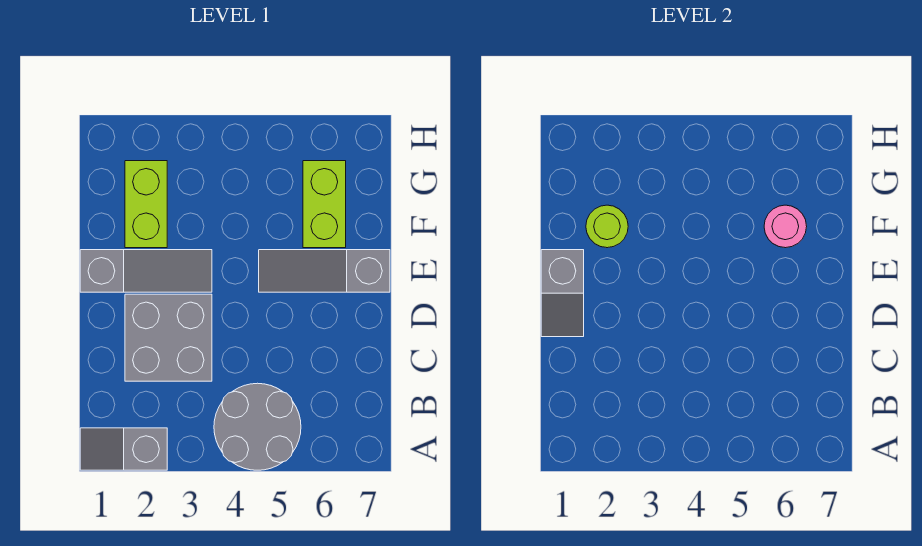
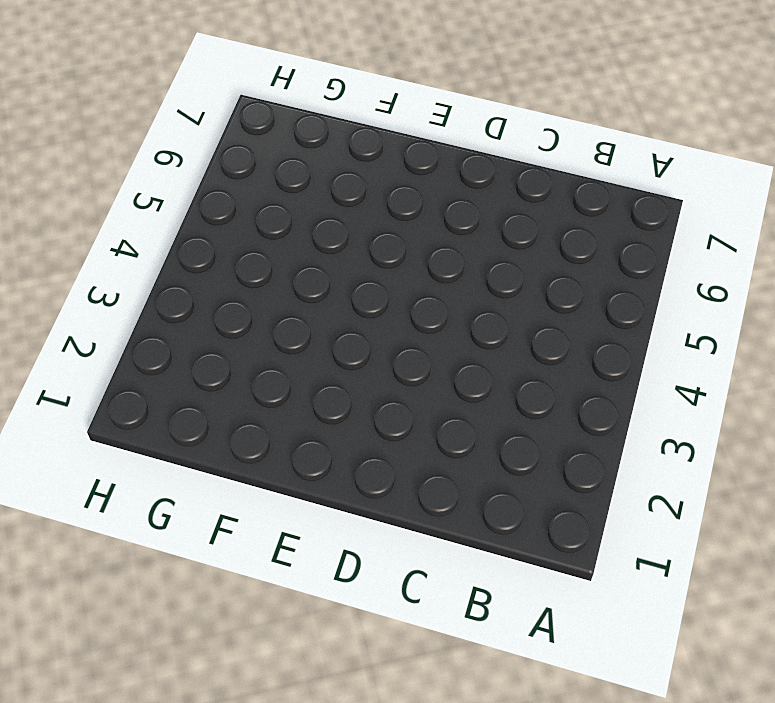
none -> grey slope A1:A2 level 1 top 2
none -> grey round brick A4:B5 level 1

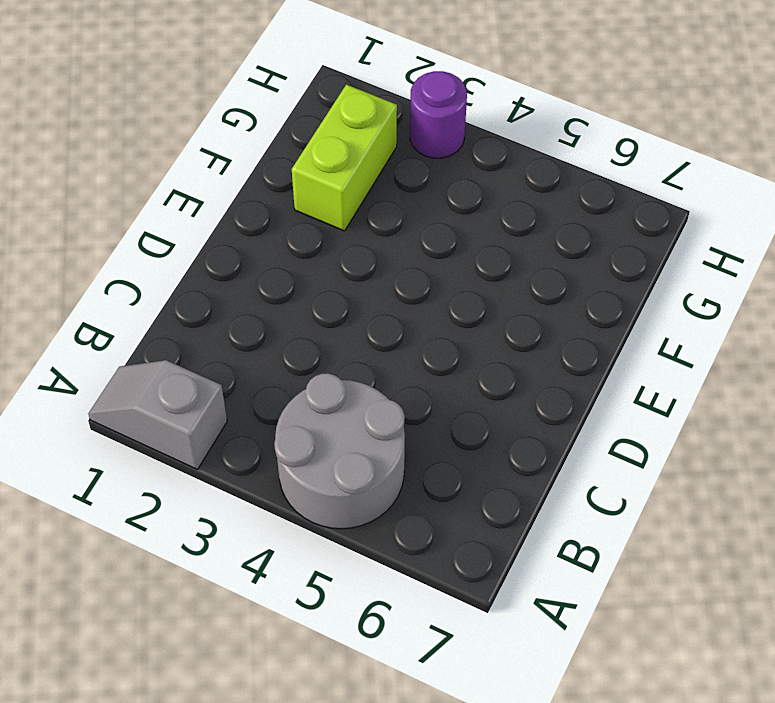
purple round brick H3 level 1 -> none
none -> grey brick C2:D3 level 1
none -> grey slope E1:E3 level 1 top 1

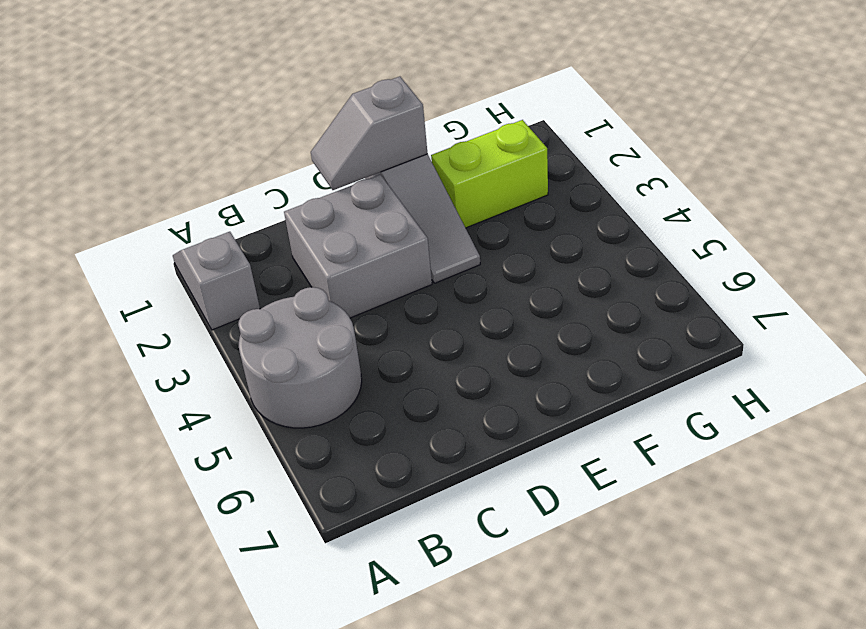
none -> grey slope E5:E7 level 1 top 7
none -> lime brick F6:G6 level 1

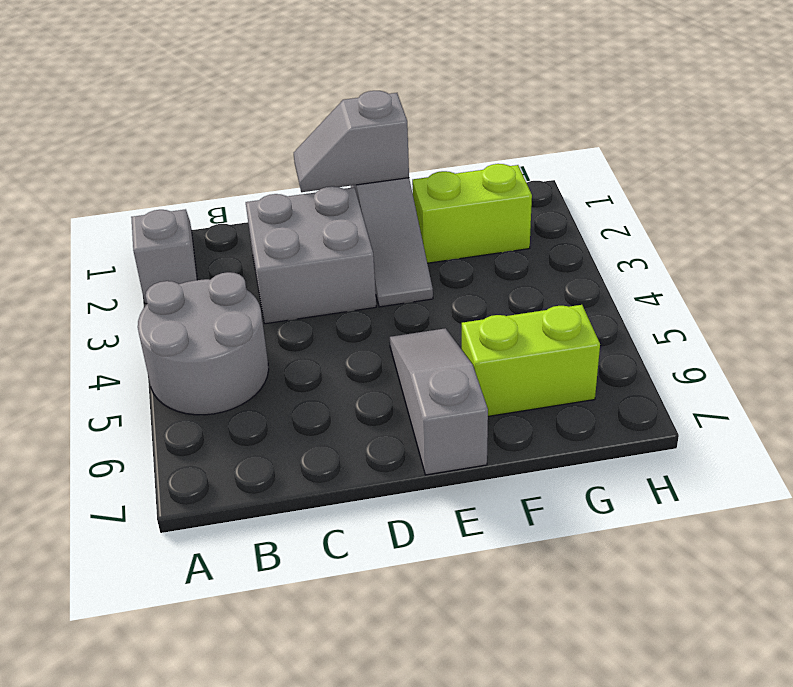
none -> lime round brick F2 level 2
none -> pink round brick F6 level 2

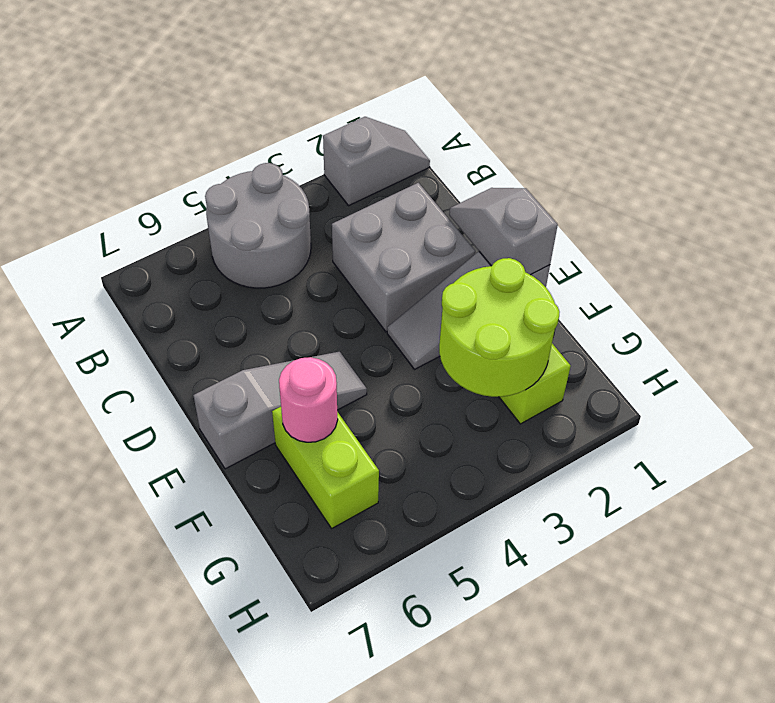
lime round brick F2:G3 level 2 -> lime round brick F2 level 2

